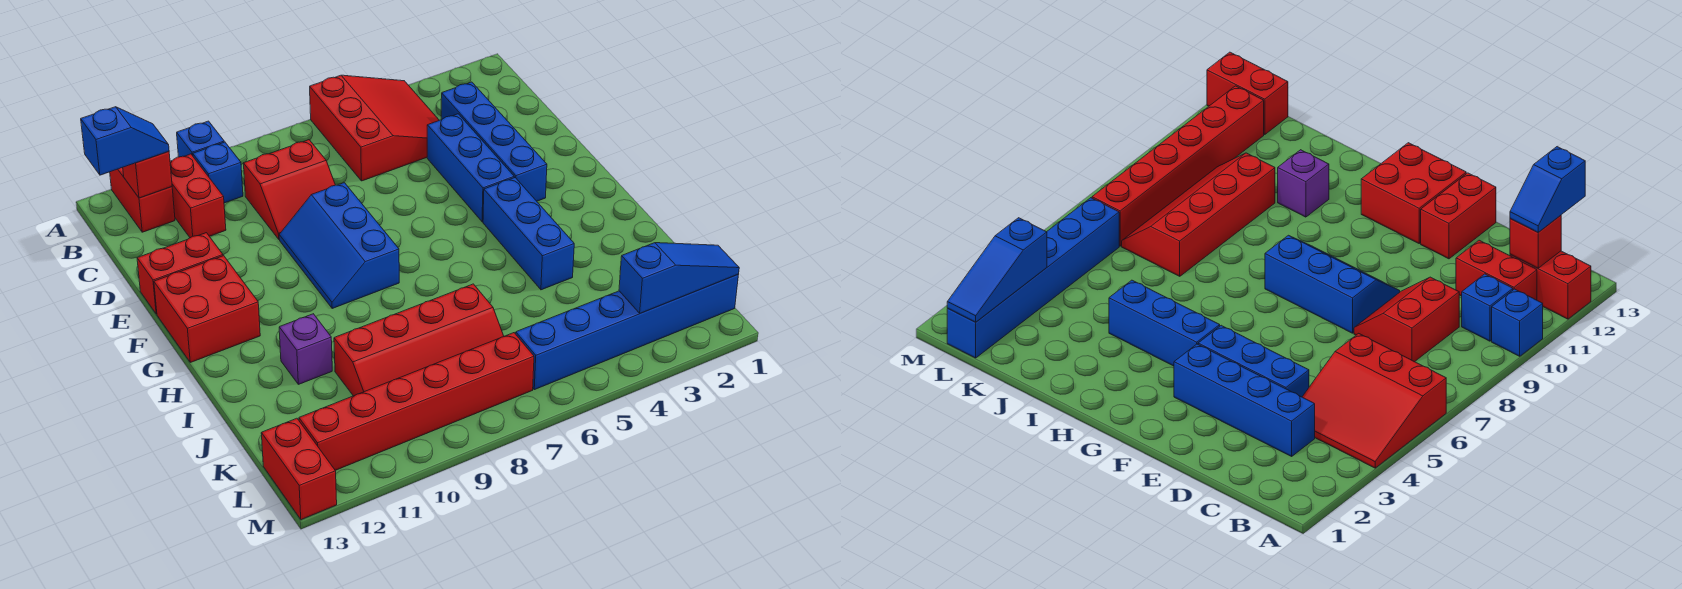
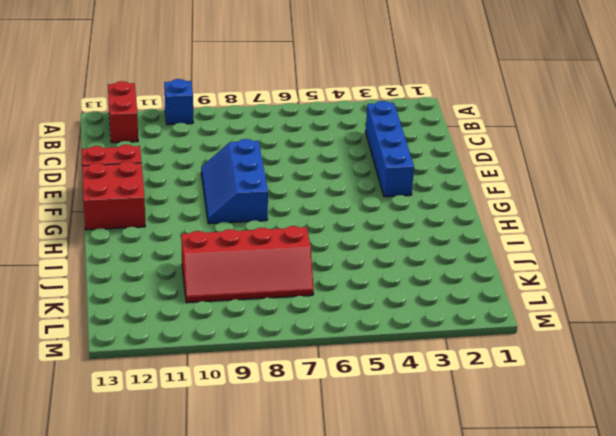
none -> red slope A4:C6 level 1 top 6
none -> blue brick B10 level 1
none -> red brick B11:C11 level 1

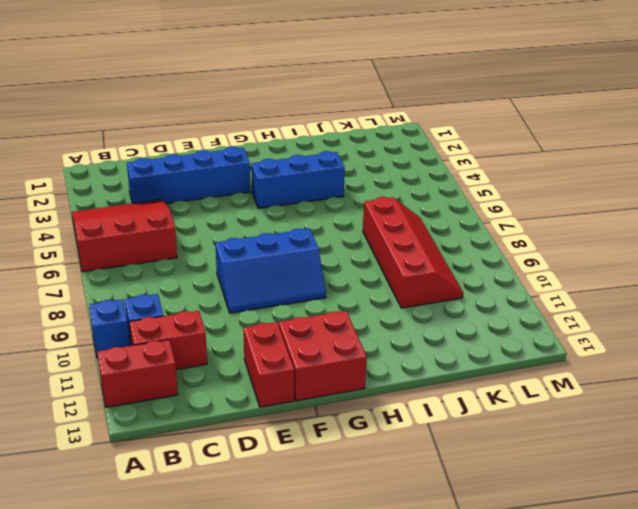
none -> red slope C8:D9 level 1 top C
none -> blue brick D4:F4 level 1
none -> purple brick I11 level 1

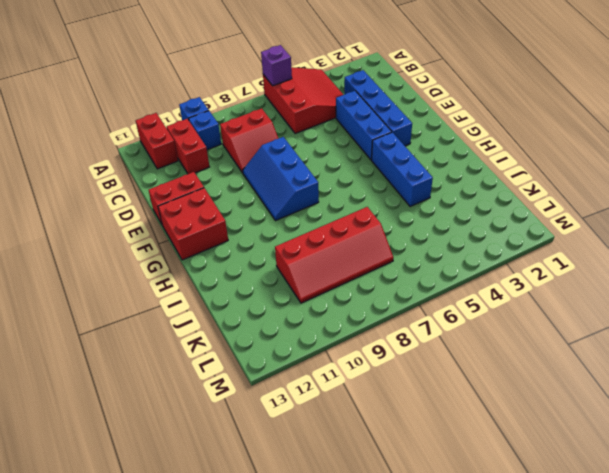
purple brick A6 level 2 -> purple brick I11 level 1
none -> blue brick L1:L6 level 1
none -> red brick L7:L12 level 1
none -> red brick L13:M13 level 1

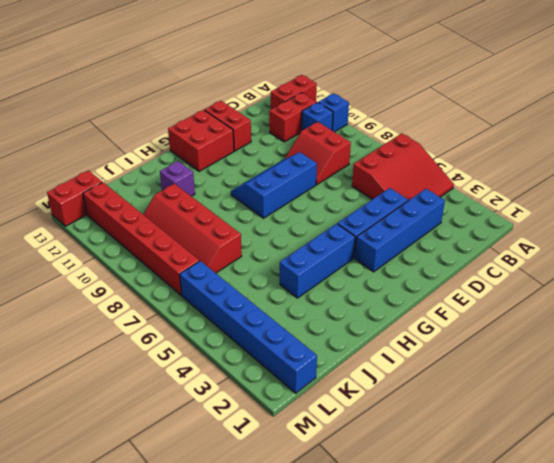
none -> red brick B12 level 2
none -> blue slope L1:L3 level 2 top 3
none -> blue slope B12:B13 level 3 top 13

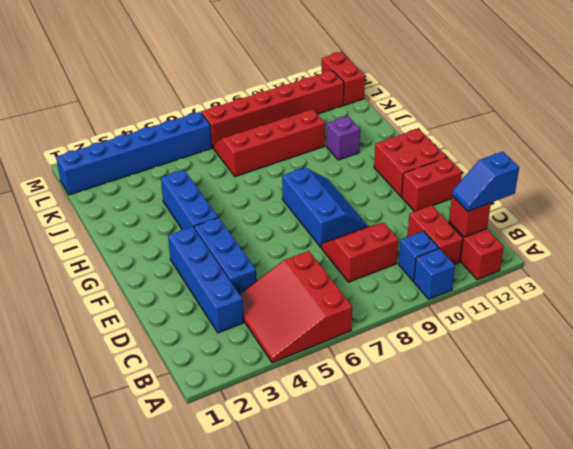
none -> blue slope L1:L3 level 2 top 3

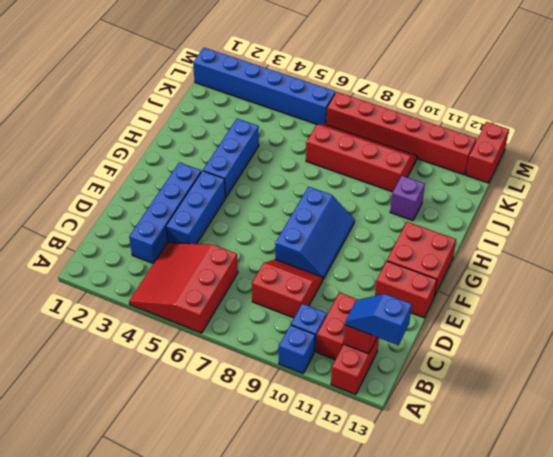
none -> blue slope L1:L3 level 2 top 3

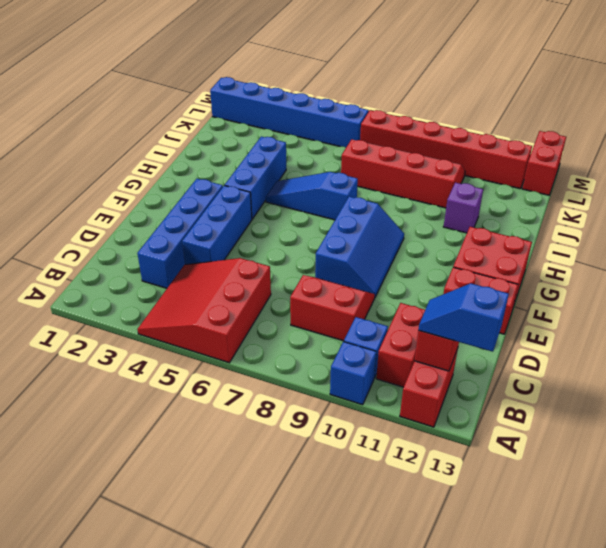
blue slope H5:H7 level 1 top 7 -> blue slope L1:L3 level 2 top 3

